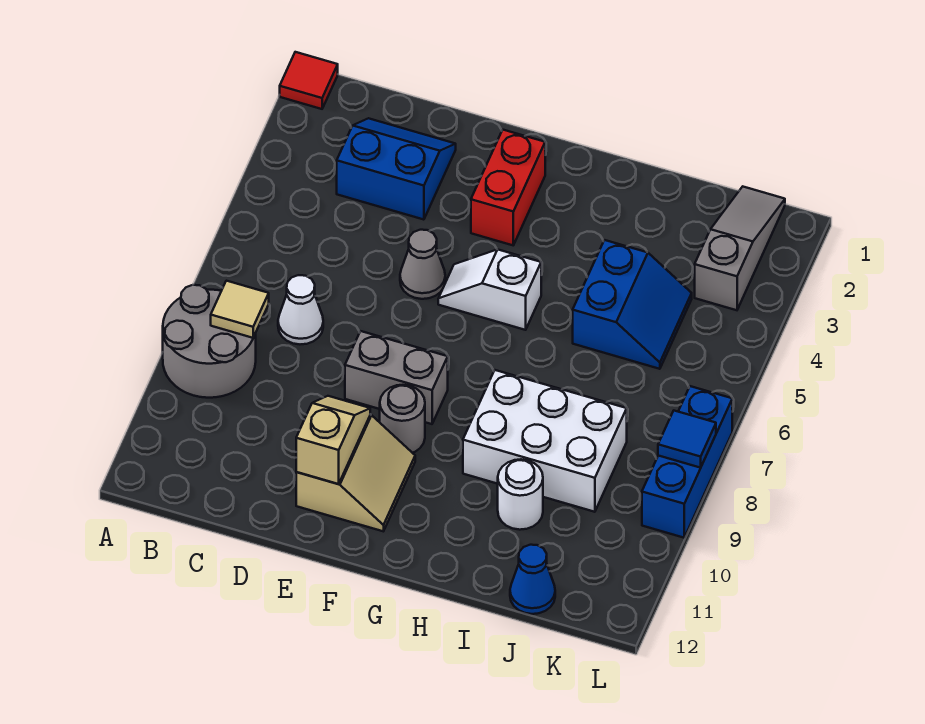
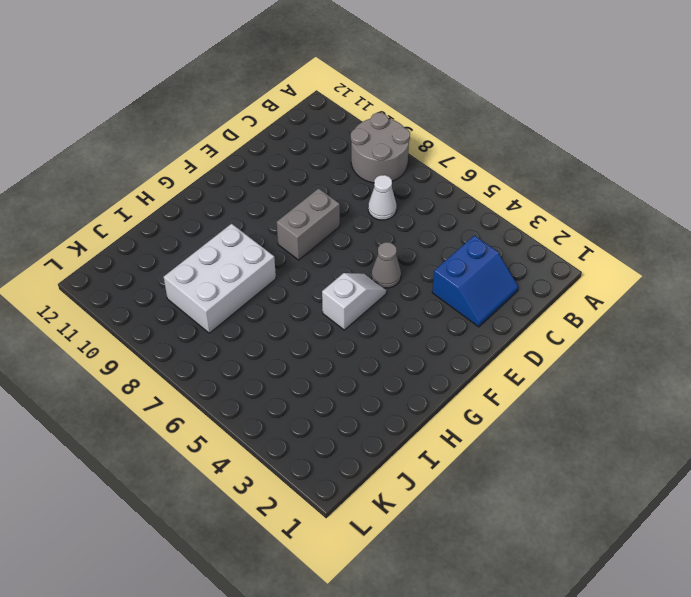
none -> red tile A1 level 1
none -> tan slope E10:F11 level 1 top E
none -> red brick F2:F3 level 1

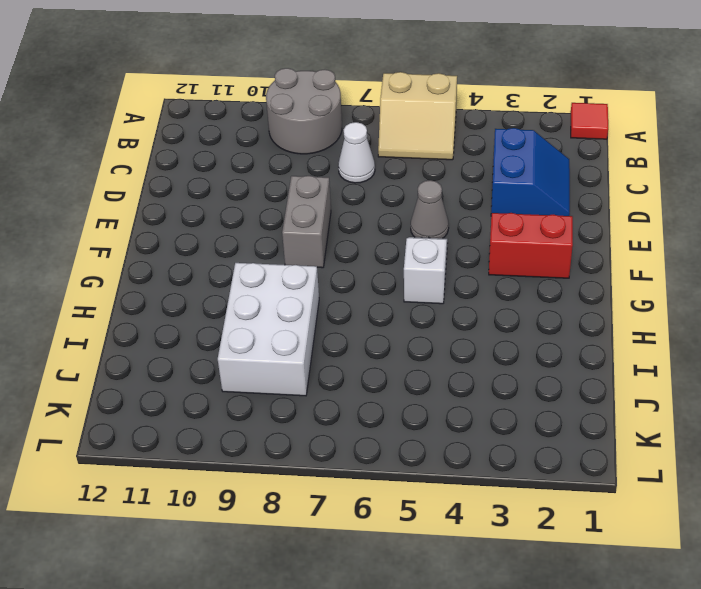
tan slope A5:B6 level 1 top A -> tan slope E10:F11 level 1 top E
none -> grey round brick F9 level 1
none -> blue slope I4:J5 level 1 top I
none -> white round brick I10 level 1

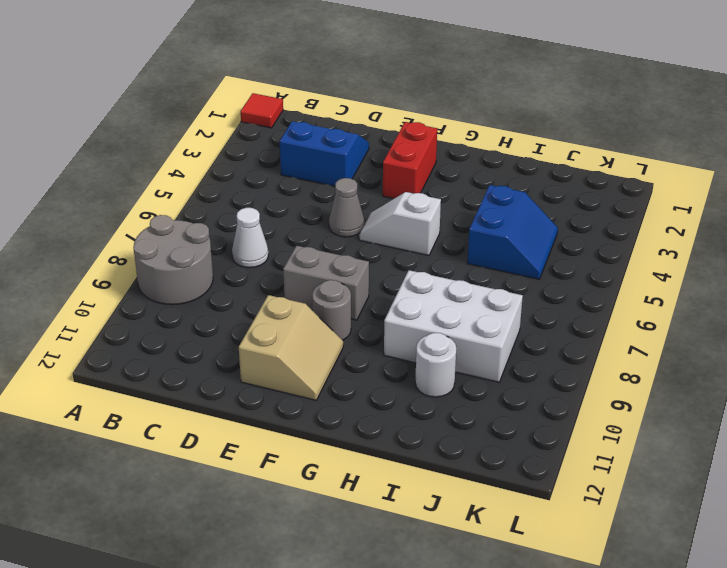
none -> blue cone J12 level 1
none -> grey slope K1:K3 level 1 top 3
none -> blue brick L7:L9 level 1

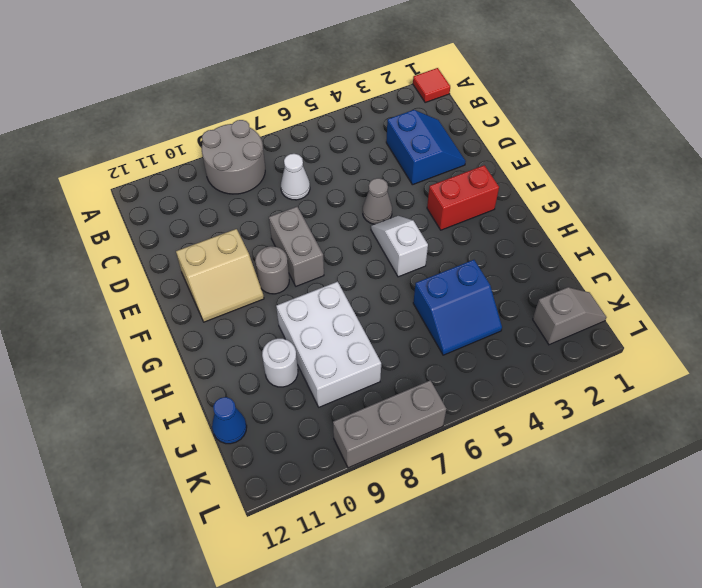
grey slope K1:K2 level 1 top 2 -> grey slope K1:K3 level 1 top 3
grey brick L7:L9 level 1 -> blue brick L7:L9 level 1
none -> tan tile B8 level 2
none -> tan slope E10:E11 level 2 top 11
none -> blue tile L8 level 2

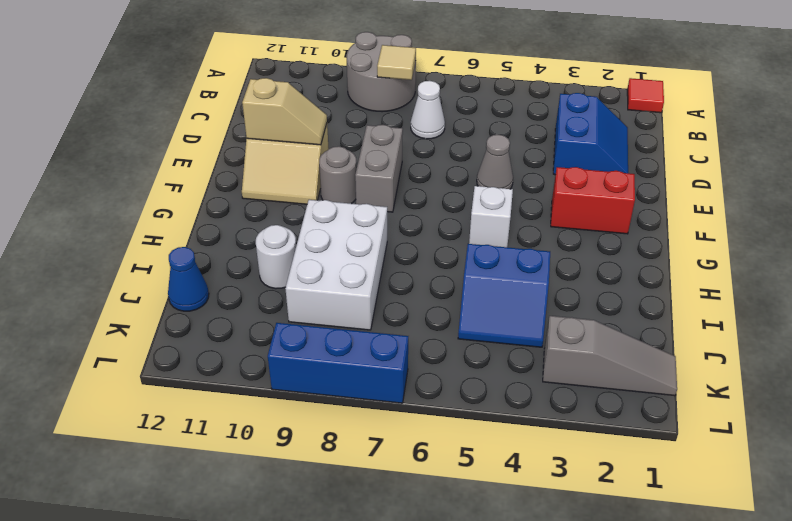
none -> blue tile L8 level 2

